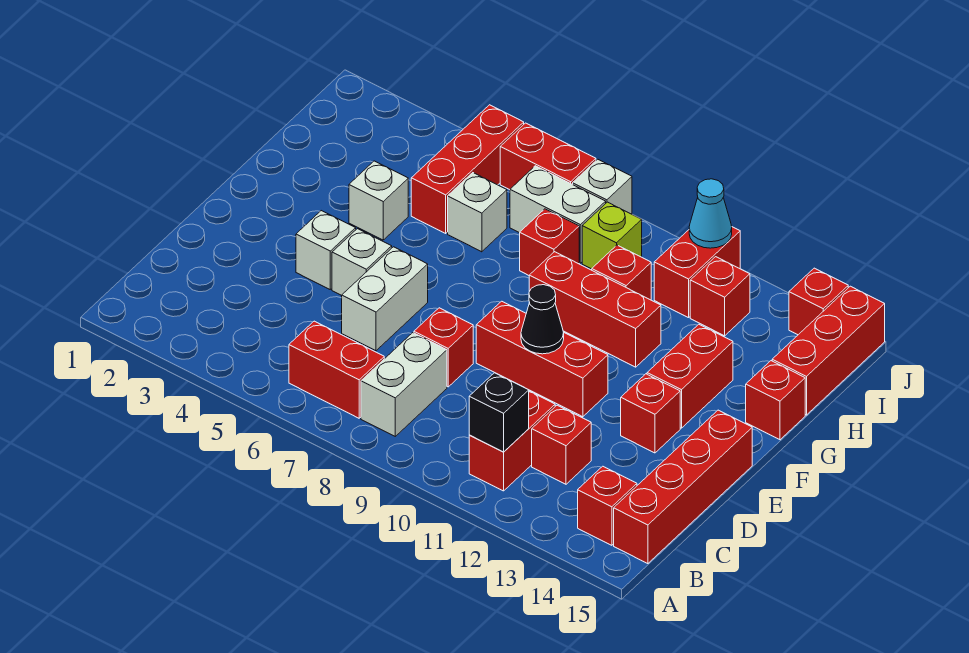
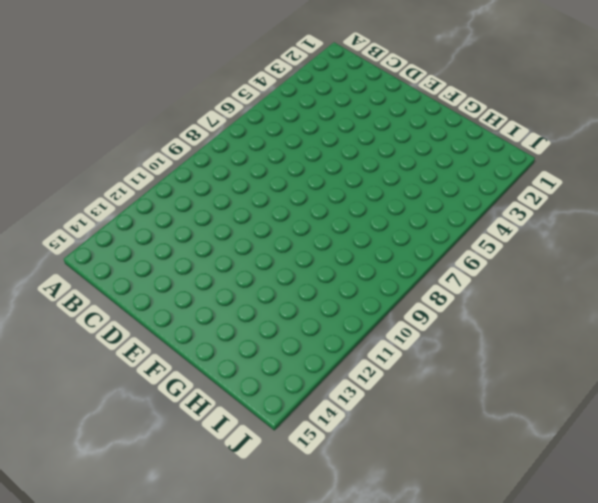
none -> red brick B6:B7 level 1
none -> white brick B8:C8 level 1
none -> red brick B11:C11 level 1
none -> red brick B14 level 1

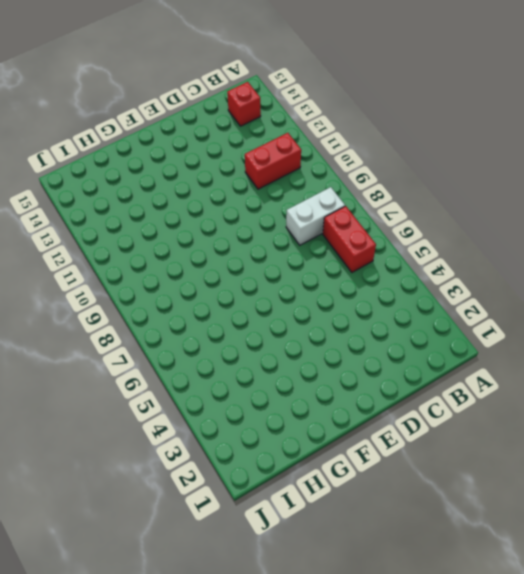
none -> red brick B15:E15 level 1
none -> red brick C12 level 1
none -> white brick D6:E6 level 1
none -> red brick D8 level 1

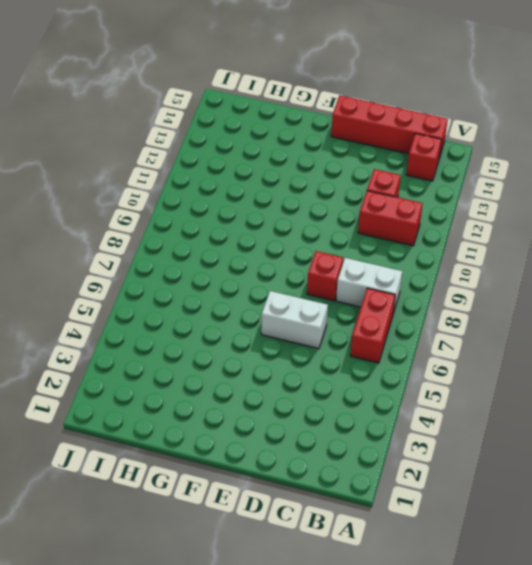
none -> white brick E4 level 1
none -> white brick E5 level 1
none -> red brick E9:E11 level 1
none -> red brick E13 level 1

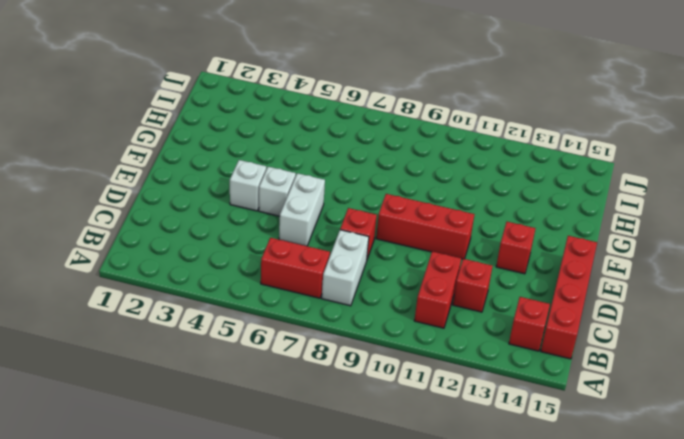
none -> red brick F13:G13 level 1
none -> white brick G4 level 1
none -> red brick G9:G11 level 1
none -> red brick G15 level 1

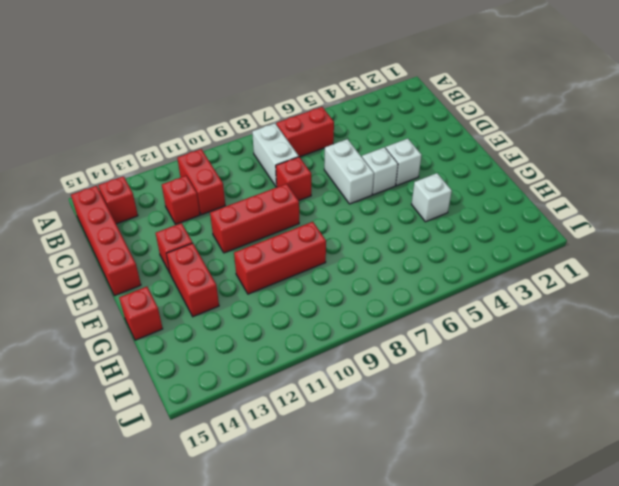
none -> red brick H5:J5 level 1
none -> white brick H6 level 1
none -> red brick H8 level 1
none -> red brick H10 level 1

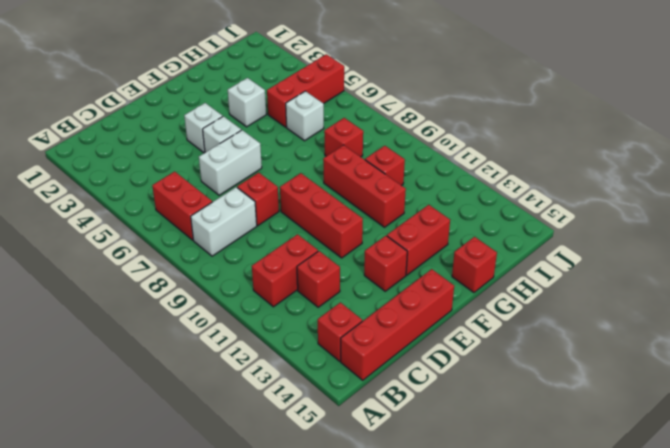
none -> red brick H15:J15 level 1
none -> white brick I7:I8 level 1
none -> lime brick I9 level 1
none -> red brick I11:J11 level 1

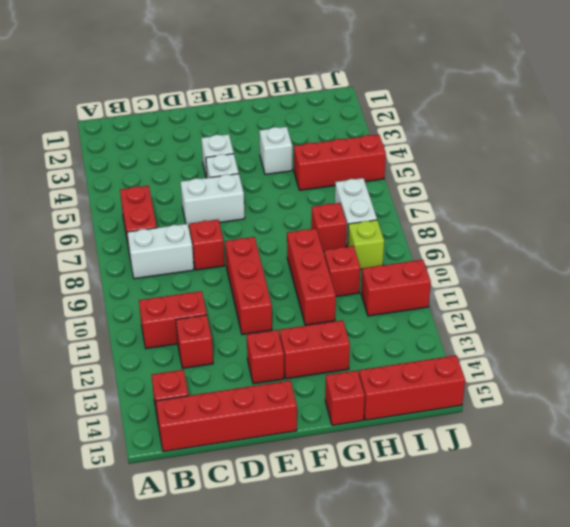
none -> white brick H6 level 1
none -> red brick I12 level 1
none -> red brick J6:J7 level 1
none -> white brick J8 level 1

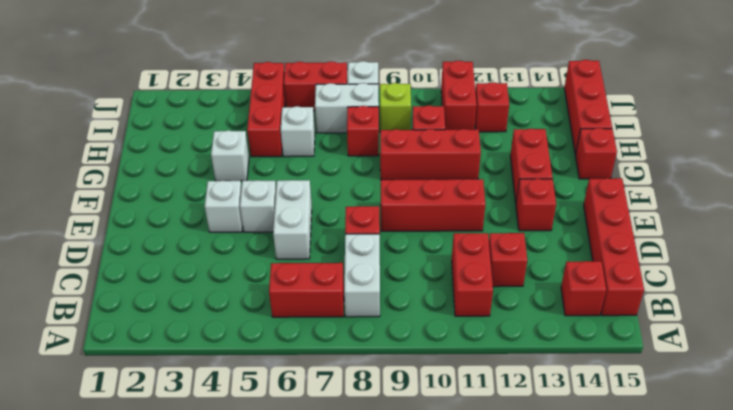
none -> red brick J14 level 1
none -> black brick B11 level 2
none -> black cone E10 level 2
none -> cyan cone J11 level 2

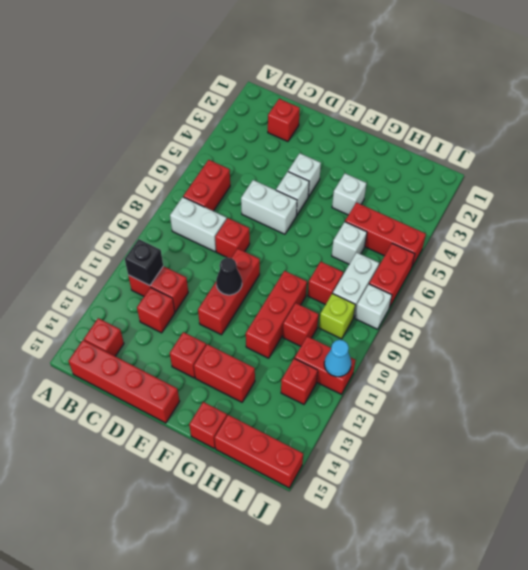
red brick C2 level 1 -> red brick J14 level 1

